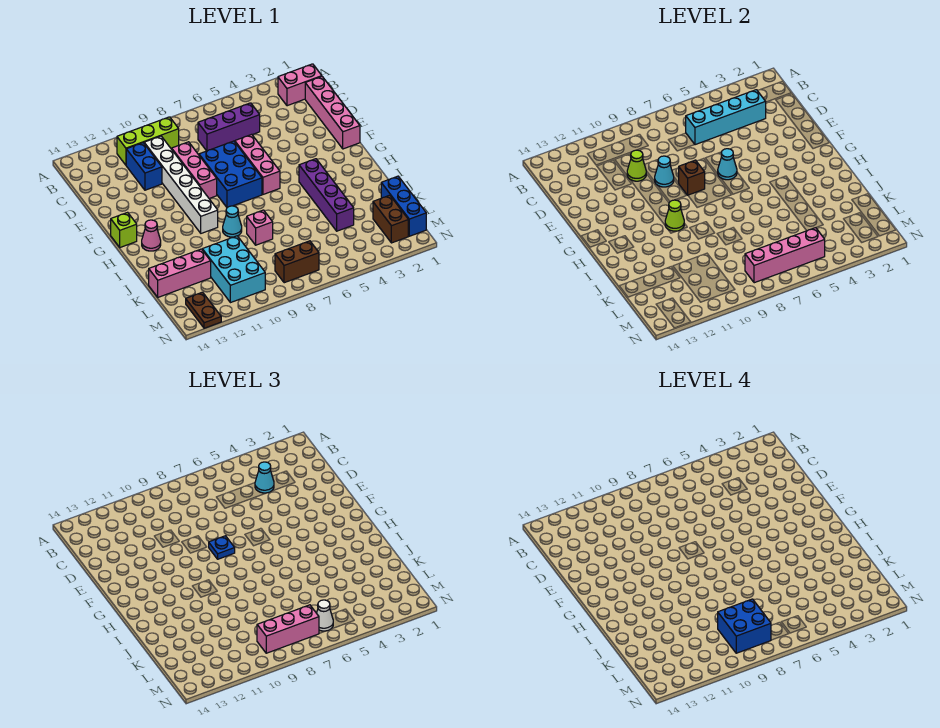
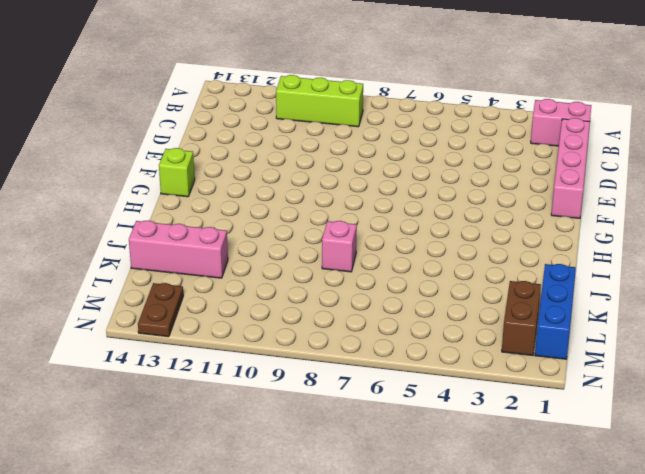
none -> purple brick C5:C7 level 1
none -> white brick C10:H10 level 1
none -> blue brick C11:D11 level 1
none -> pink brick D9:F9 level 1

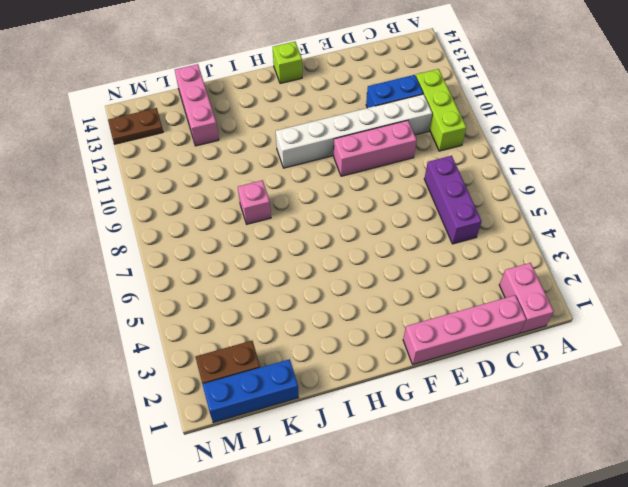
none -> pink brick E6:G6 level 1
none -> blue brick E7:G8 level 1
none -> purple brick H4:K4 level 1
none -> pink cone H13 level 1

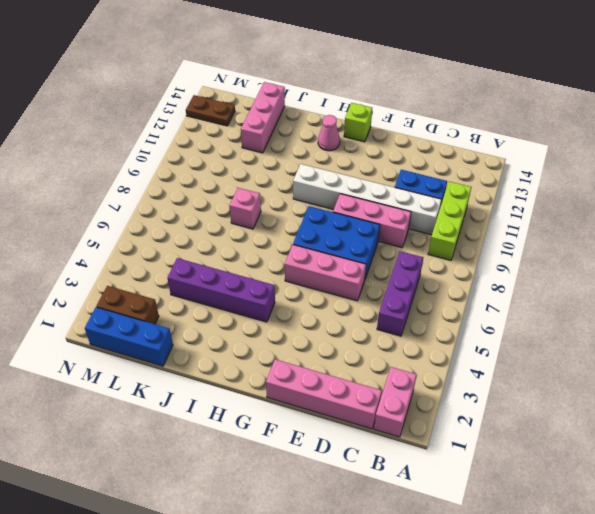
none -> cyan cone I9 level 1
none -> cyan brick K10:M11 level 1
none -> brown brick M7:M8 level 1
none -> cyan brick C3:C6 level 2

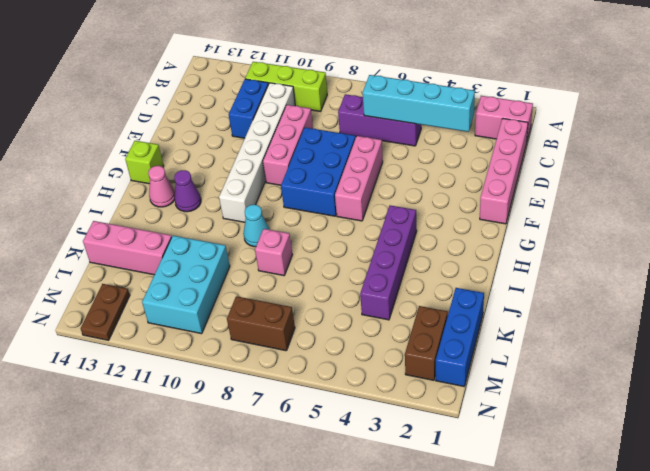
purple cone H12 level 1 -> none
none -> lime cone D10 level 2
none -> cyan cone E9 level 2
none -> cyan cone F6 level 2
none -> brown brick F8 level 2

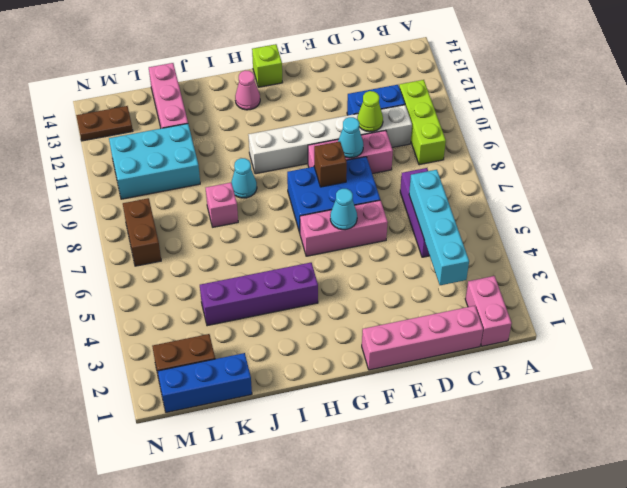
none -> lime cone H10 level 2
none -> pink brick M5:M8 level 2
none -> cyan cone C4 level 3
none -> blue plate F8 level 3

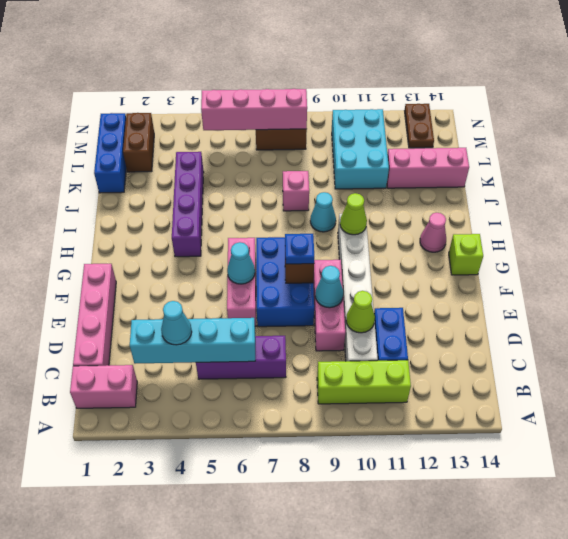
none -> white cone M6 level 3
none -> pink brick M7:M9 level 3
none -> blue brick L8:M9 level 4

